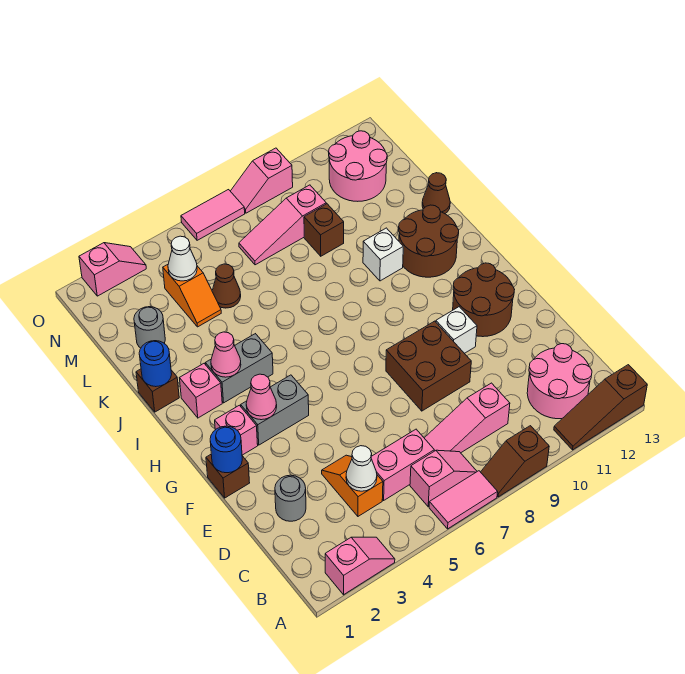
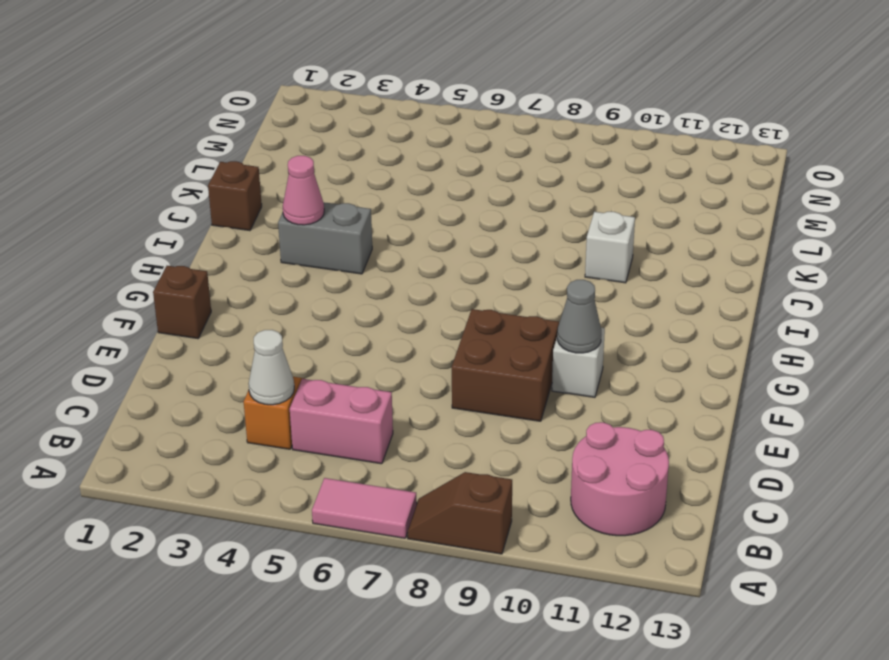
grey cone F10 level 2 -> none
none -> pink slope A2:A3 level 1 top 2
none -> brown slope A11:A13 level 1 top 13
none -> pink slope B6:B7 level 1 top 6
none -> pink slope C7:C9 level 1 top 9

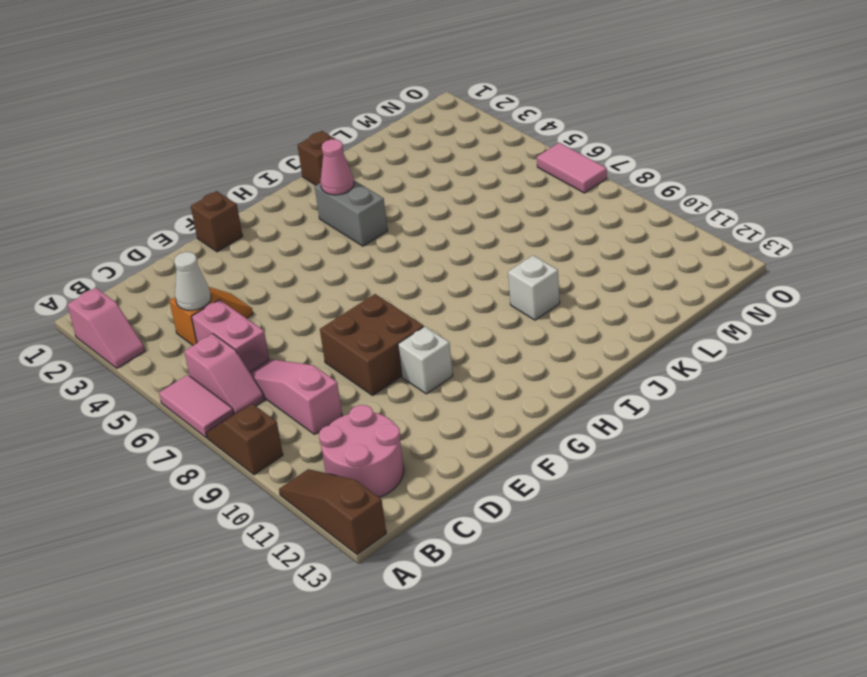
none -> grey round brick D2 level 1
none -> brown round brick F11:G12 level 1
none -> pink brick G2 level 1
none -> grey brick G3:G4 level 1

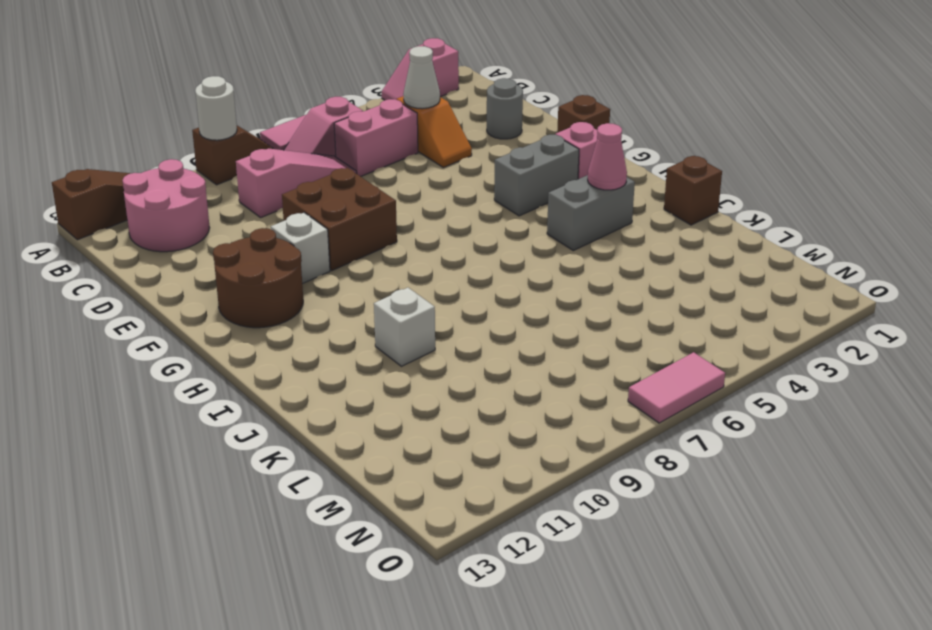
white round brick A9 level 2 -> none
none -> pink brick I2 level 1
none -> brown round brick I11:J12 level 1
none -> brown cone K13 level 1
none -> grey round brick L2 level 1

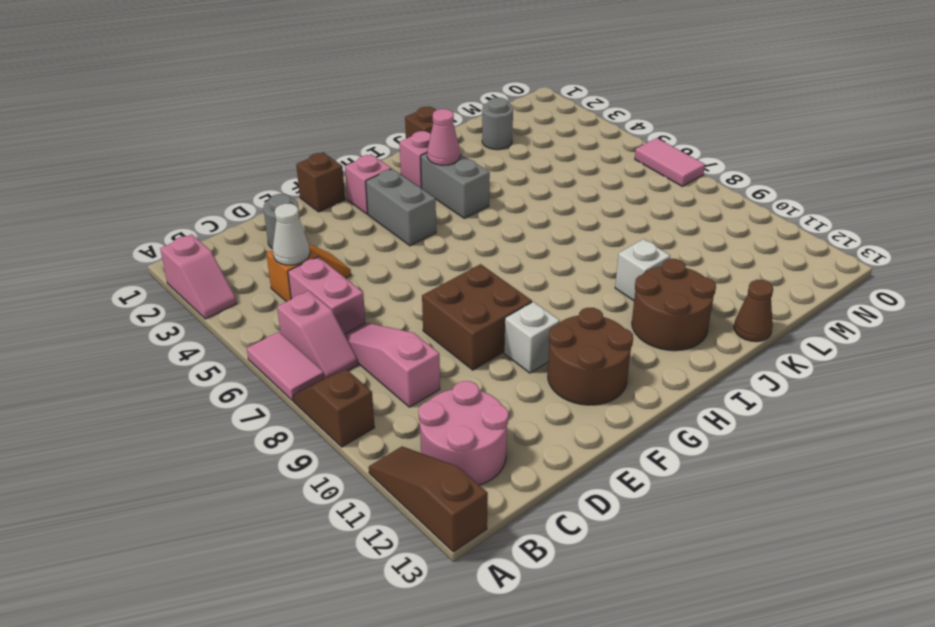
none -> orange slope L4:M4 level 1 top M
none -> brown cone L5 level 1
none -> brown brick L9 level 1
none -> pink slope M7:M9 level 1 top 9

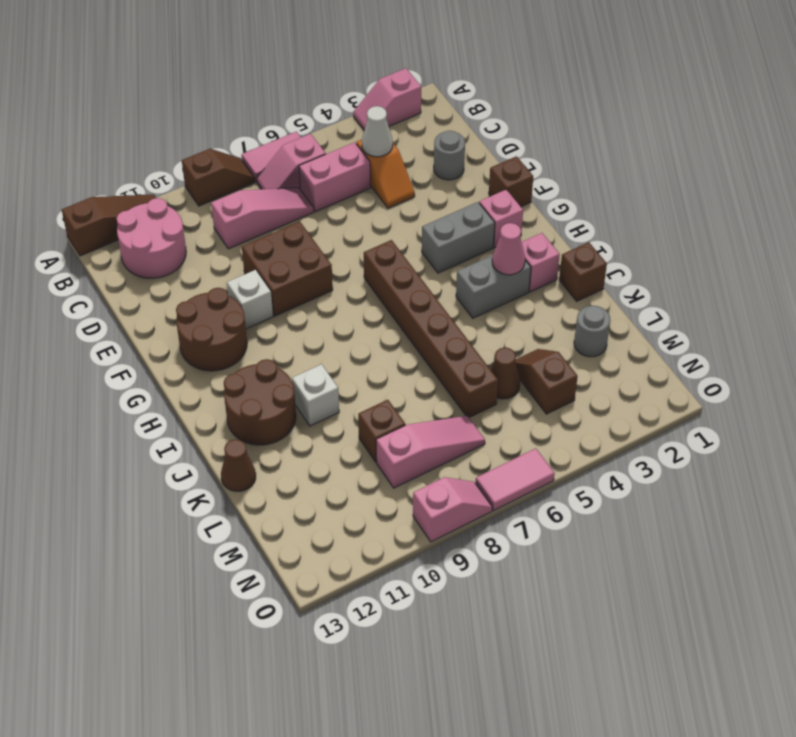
brown brick G6:L6 level 1 -> none
brown slope L4:M4 level 1 top M -> orange slope L4:M4 level 1 top M
none -> pink round brick M11:N12 level 1
none -> pink slope O2:O3 level 1 top 2
none -> blue round brick F1 level 2
none -> pink cone G3 level 2

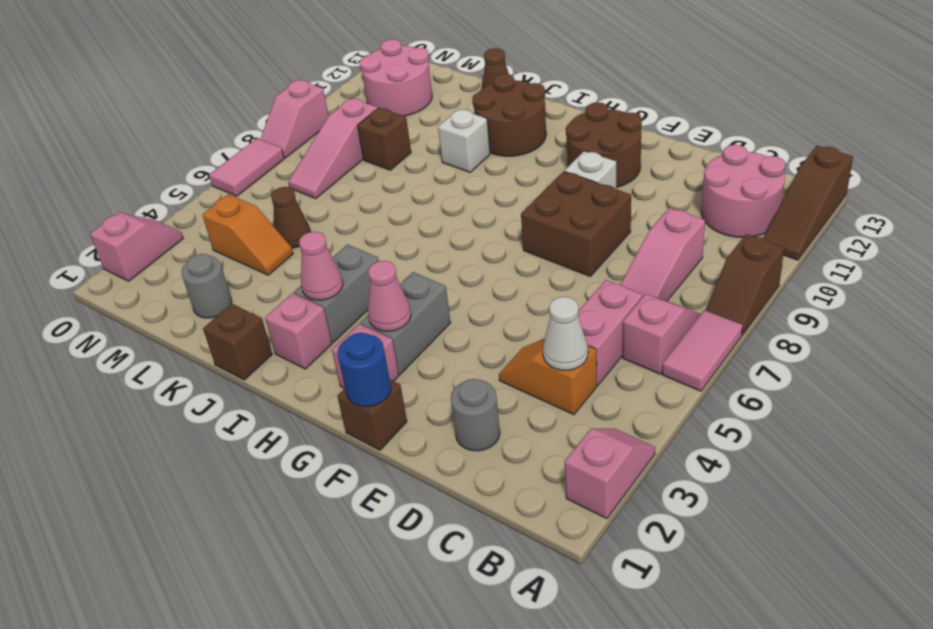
none -> blue round brick J1 level 2
none -> white cone M4 level 2

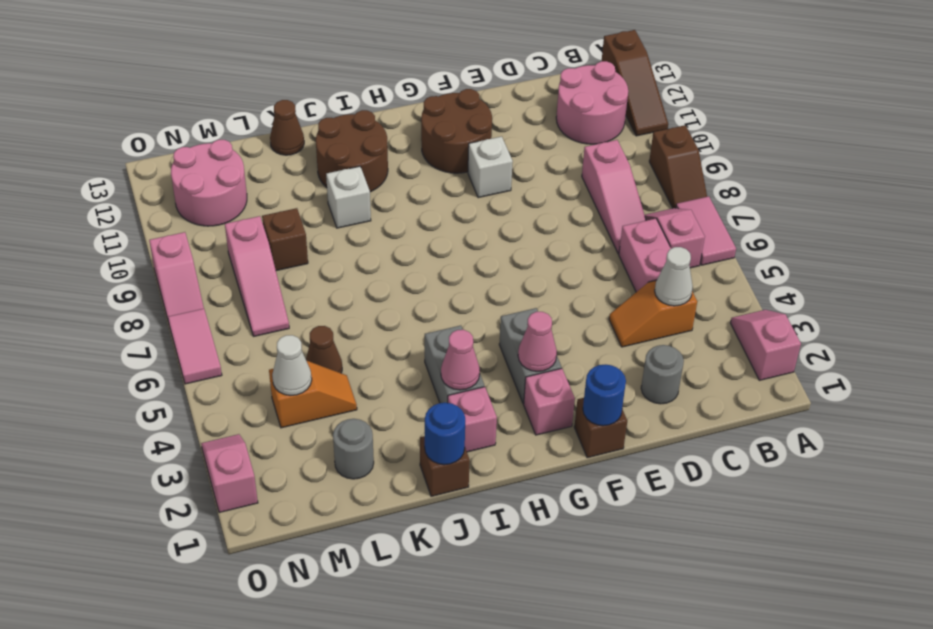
none -> brown brick E8:F9 level 1

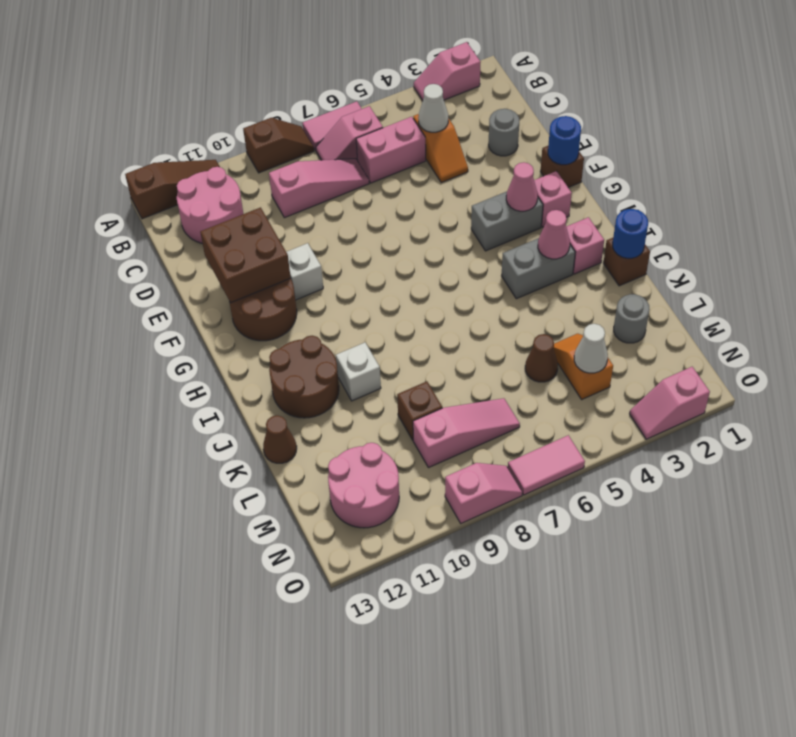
brown brick E11:F12 level 2 -> brown brick E8:F9 level 1

